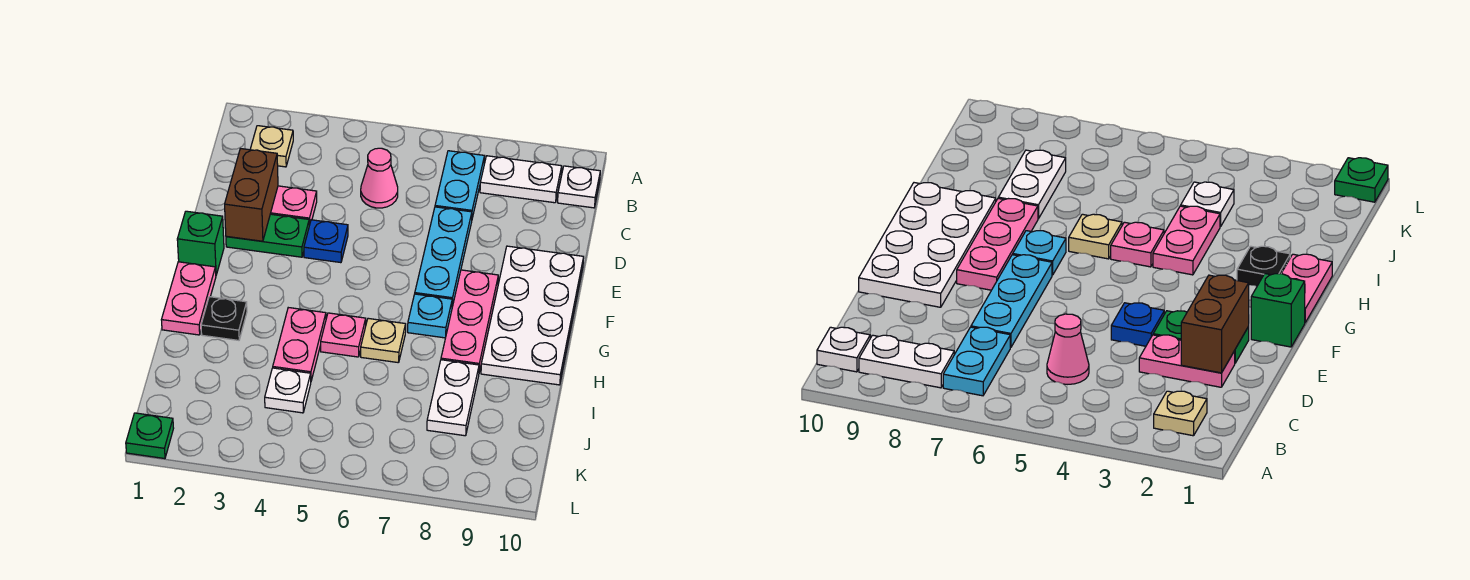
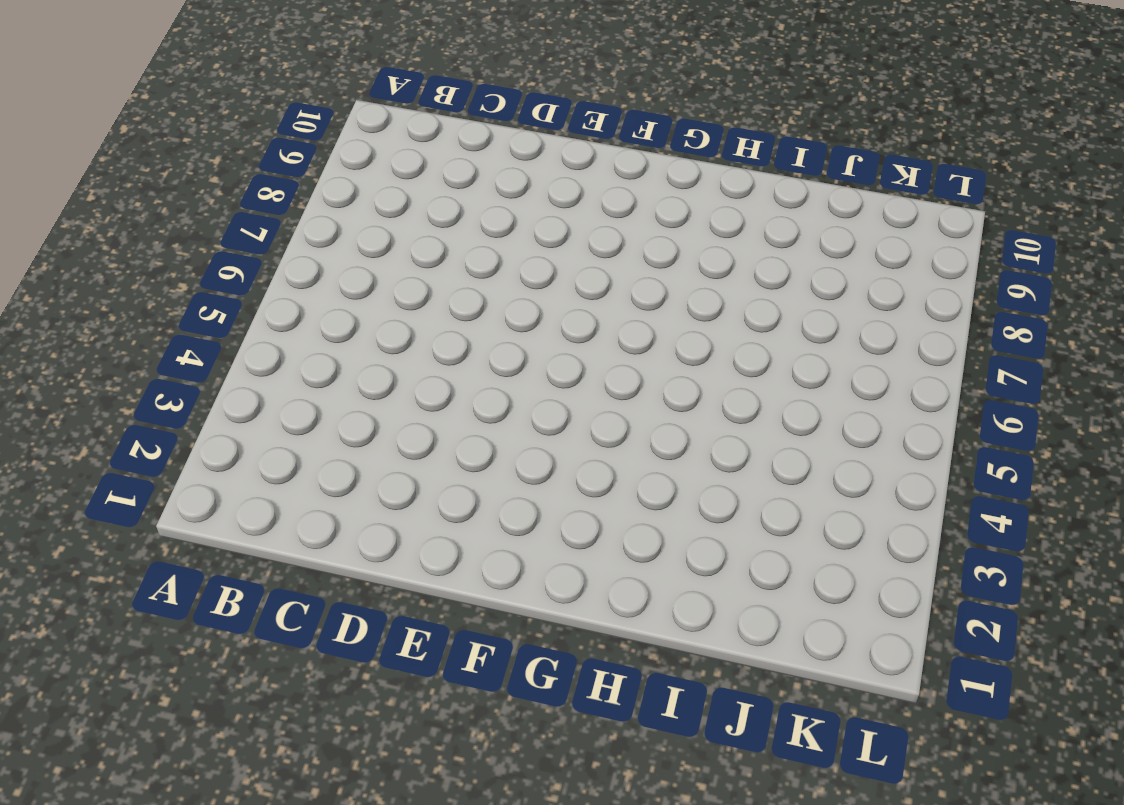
none -> tan plate B2 level 1
none -> cyan plate B7:C7 level 1
none -> white plate B8:B9 level 1

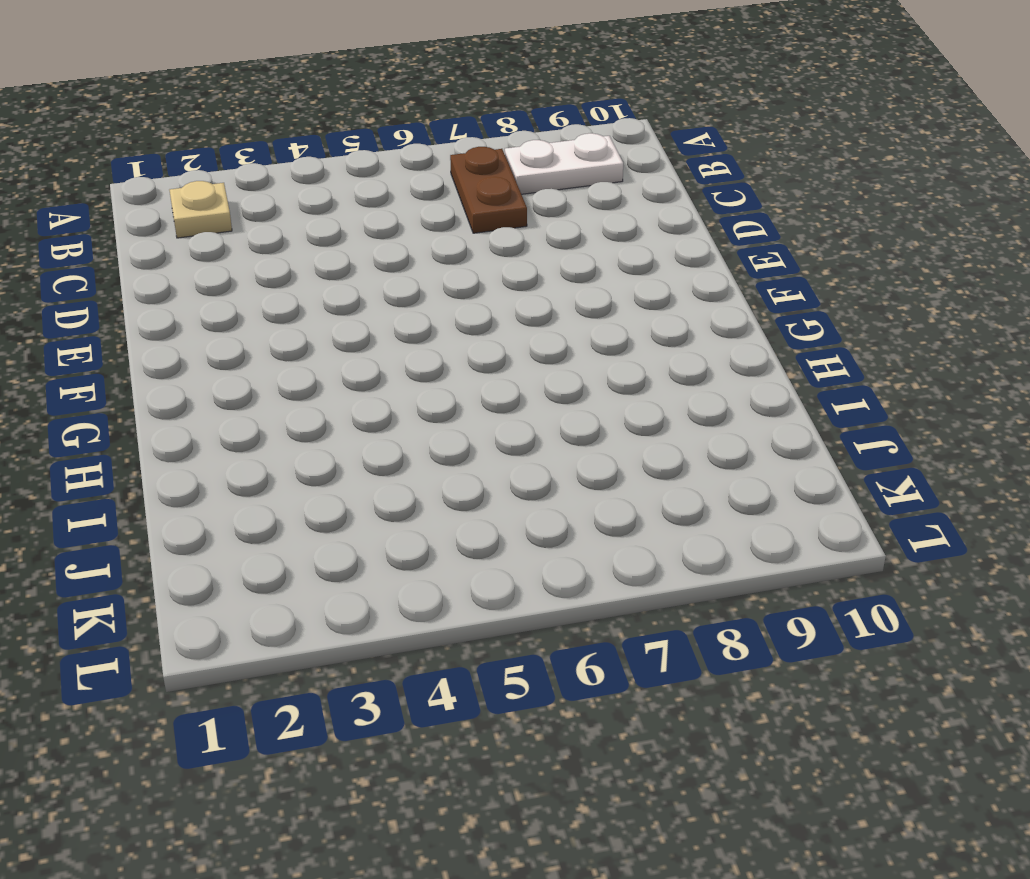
brown plate B7:C7 level 1 -> cyan plate B7:C7 level 1
none -> white plate B10 level 1
none -> pink cone C5 level 1
none -> pink plate D2:D3 level 1

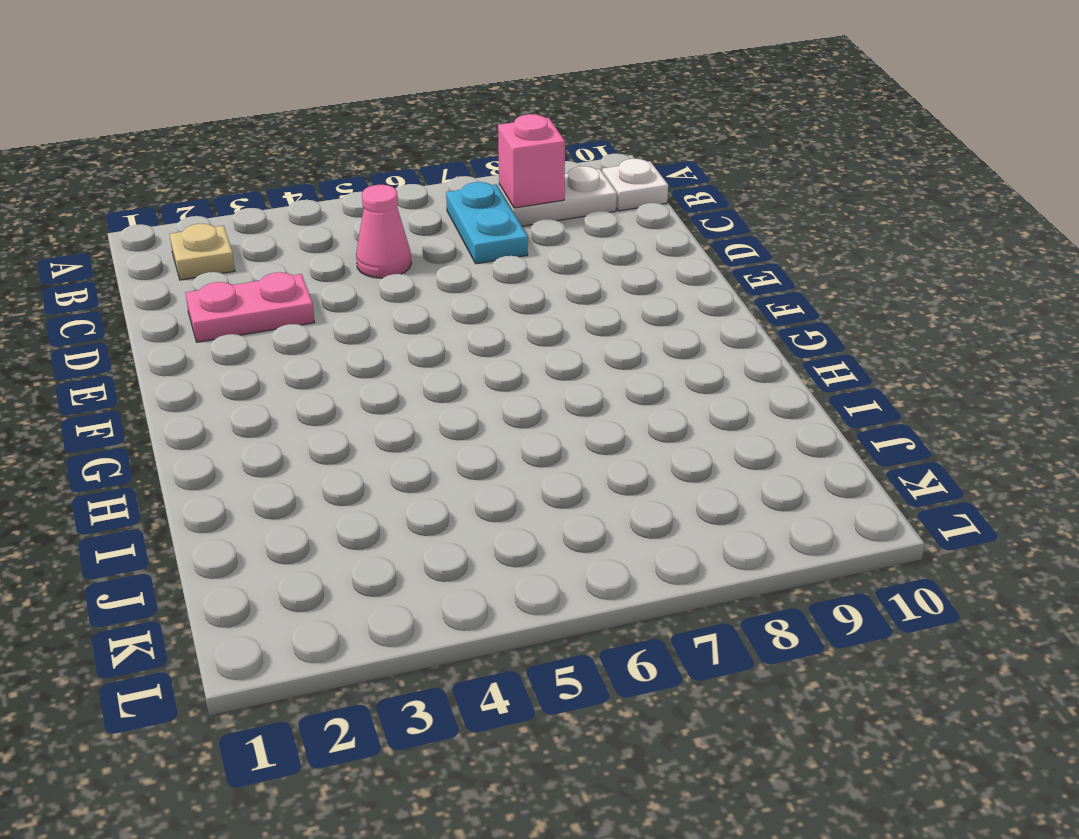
pink brick B8 level 2 -> none
none -> cyan plate D7:F7 level 1
none -> green plate E2:E3 level 1
none -> blue plate E4 level 1

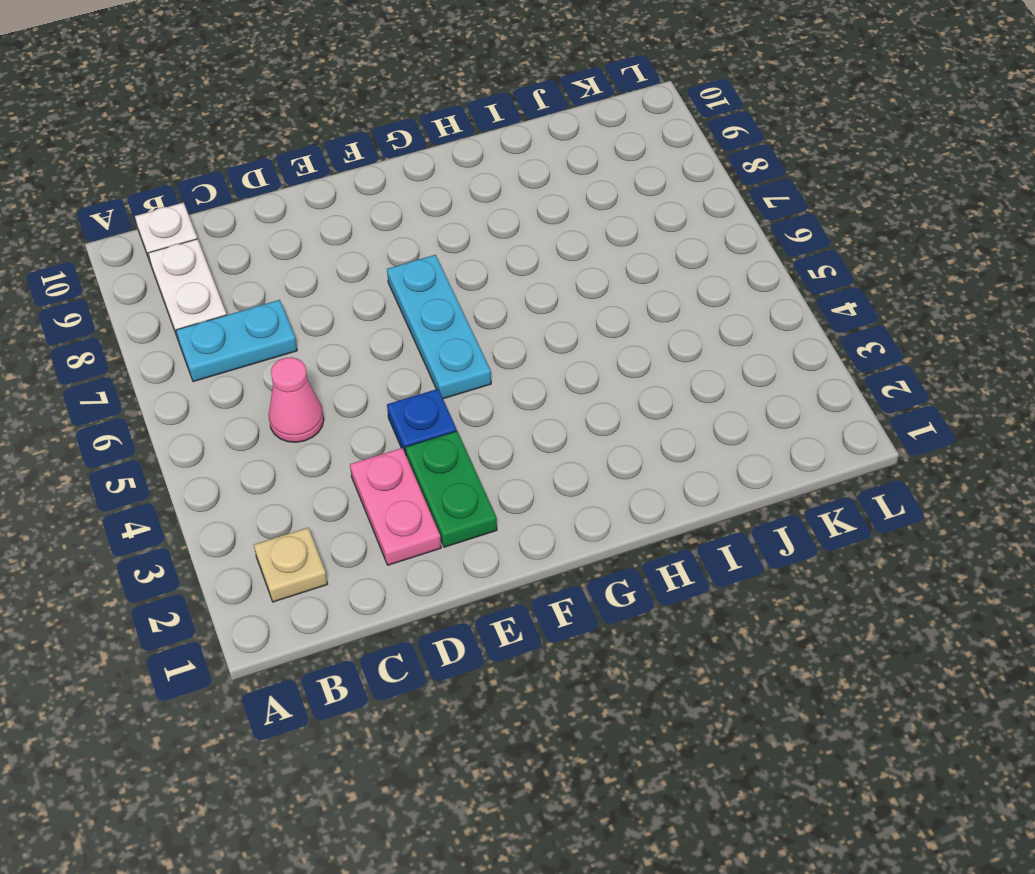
cyan plate F5:F7 level 1 -> cyan plate D7:F7 level 1
none -> white plate E9:H10 level 1
none -> green brick F1 level 1
none -> pink plate F8:H8 level 1

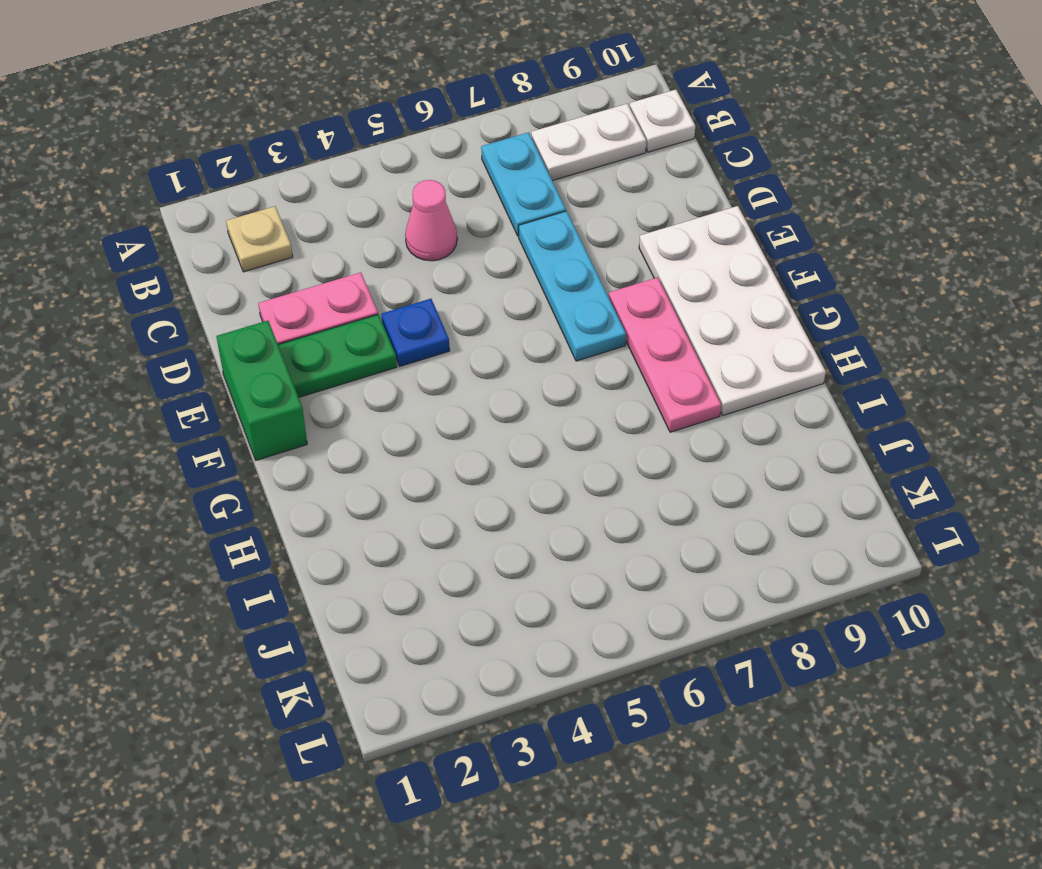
green brick E1:F1 level 1 -> green brick F1 level 1
none -> pink plate G1:H1 level 1
none -> cyan plate G7 level 1
none -> black plate H2 level 1

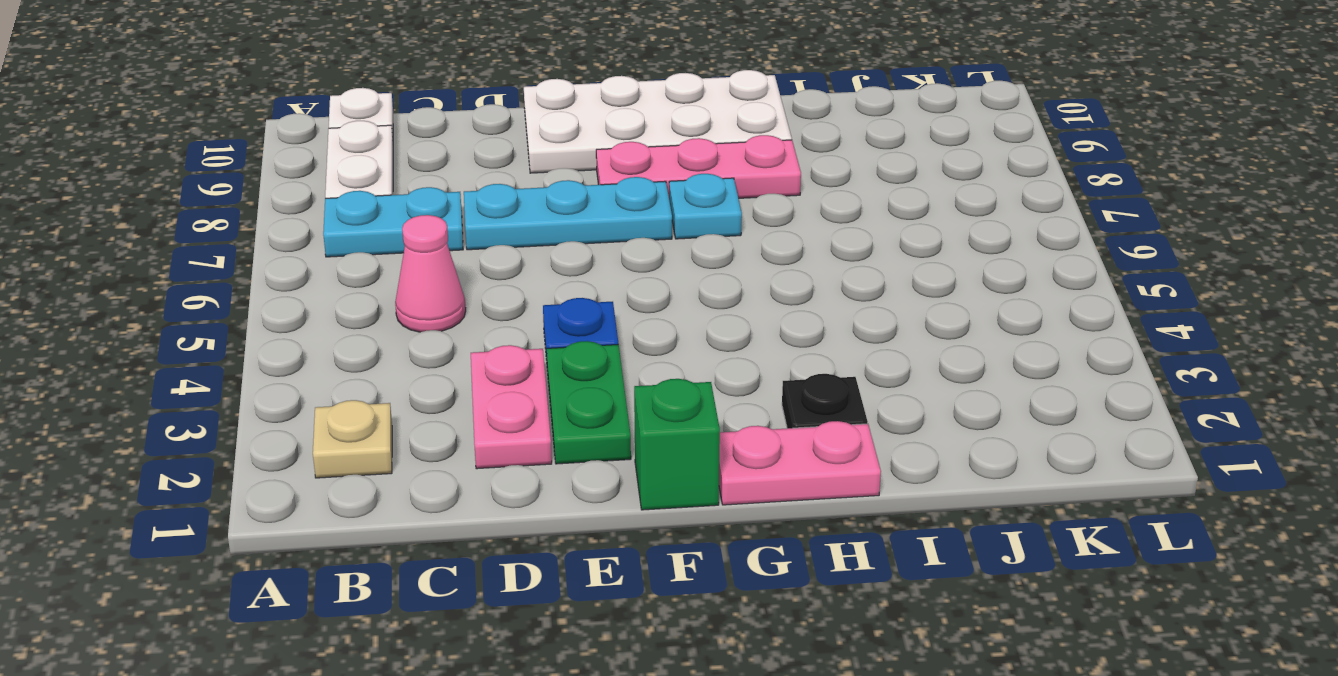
none -> pink plate H4:I4 level 1
none -> pink plate H5 level 1
none -> tan plate H6 level 1

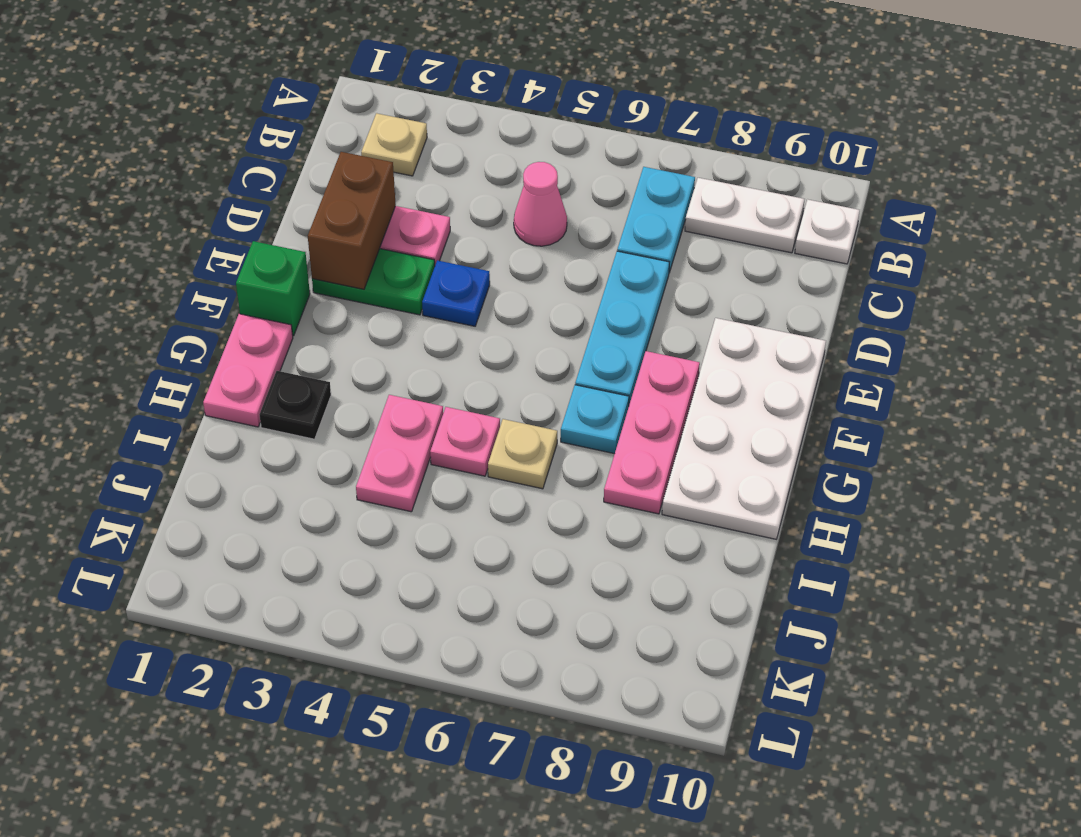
none -> white plate I8:J8 level 1
none -> white plate J4 level 1
none -> green plate L1 level 1

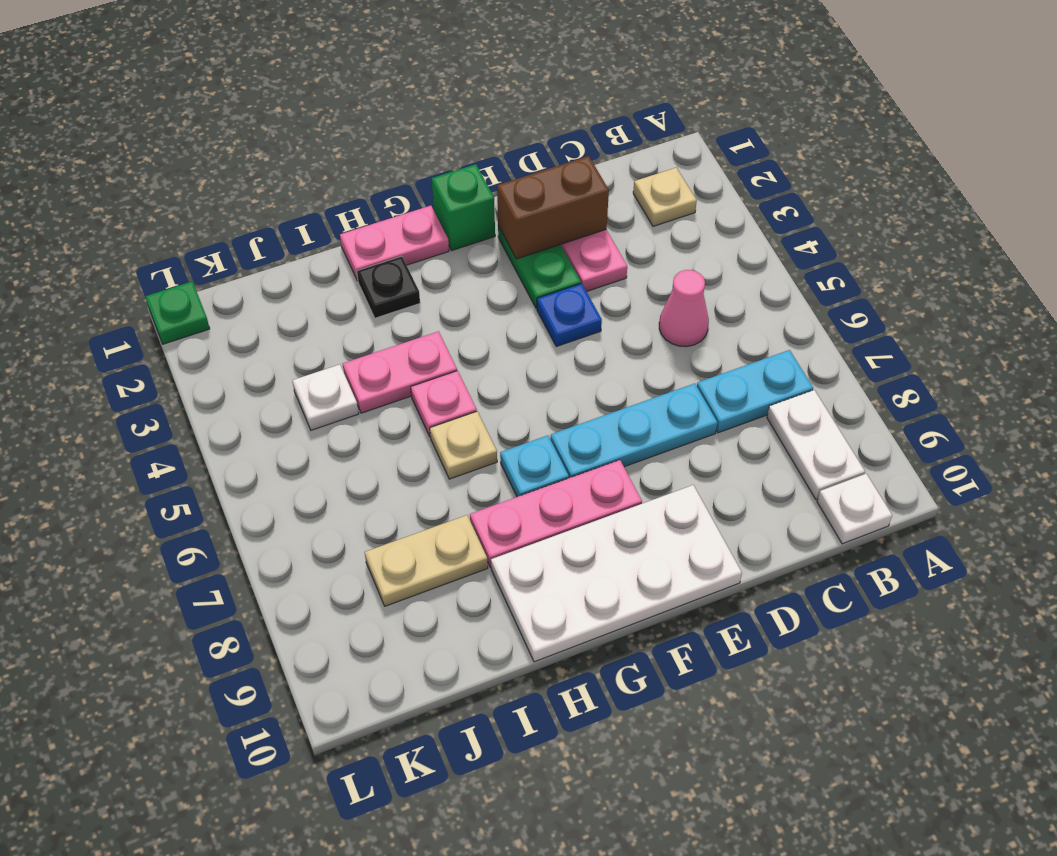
tan plate I8:J8 level 1 -> white plate I8:J8 level 1

